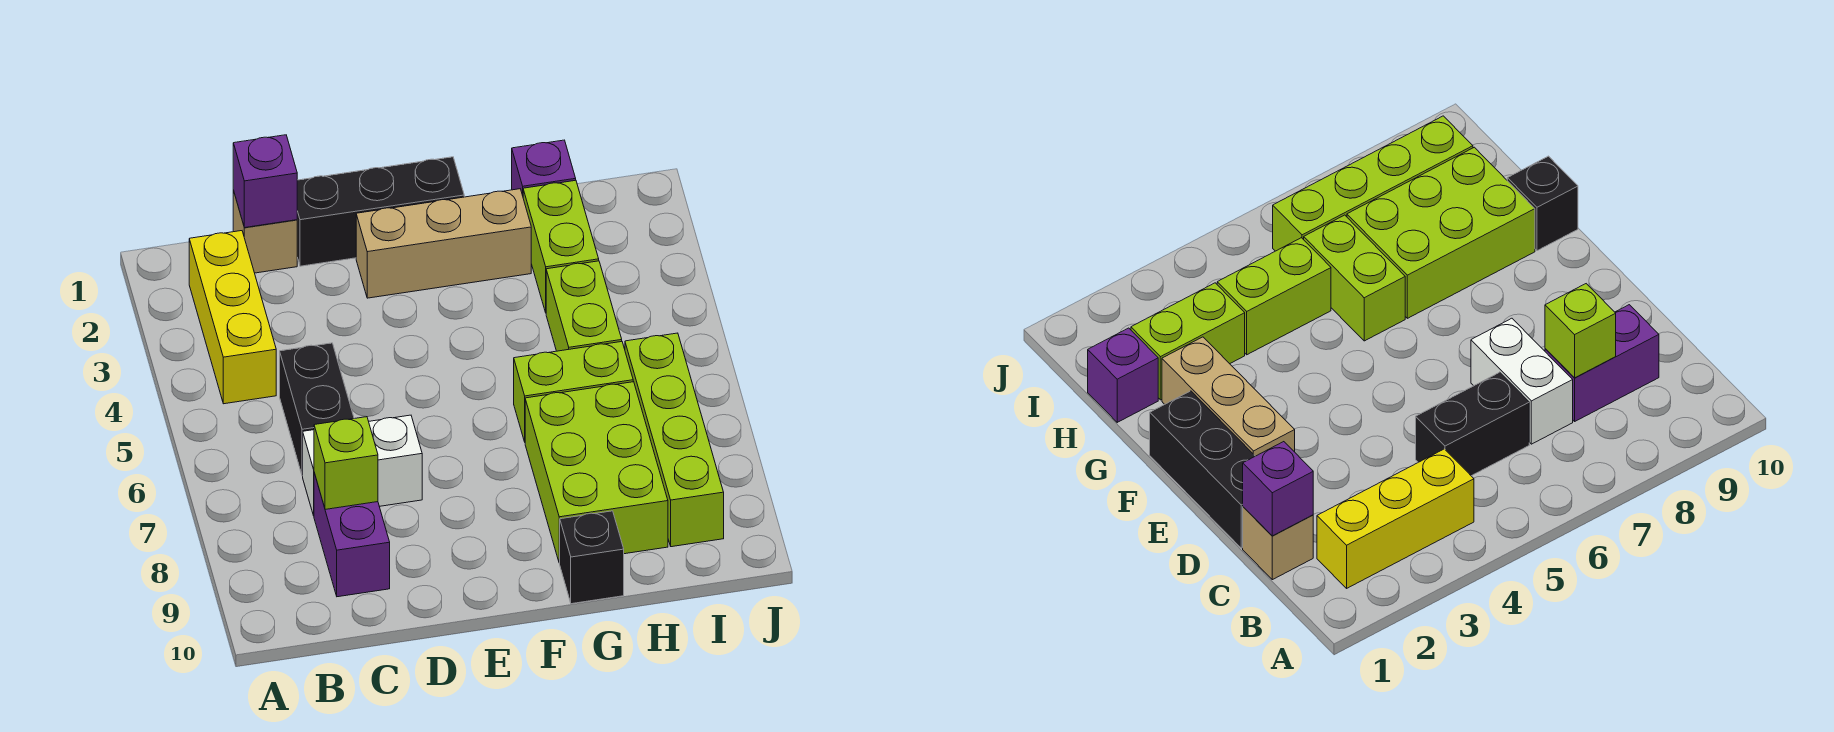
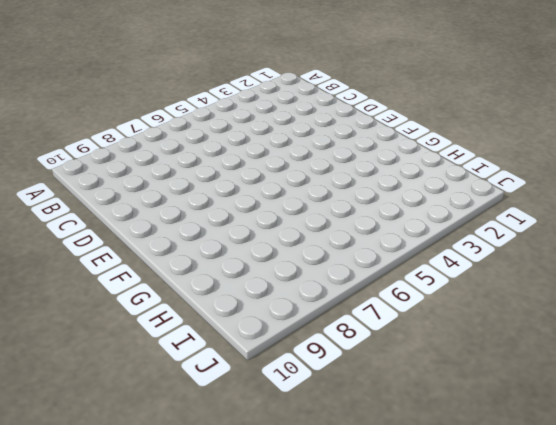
none -> yellow brick B2:B4 level 1
none -> tan brick C1 level 1
none -> black brick C5:C6 level 1

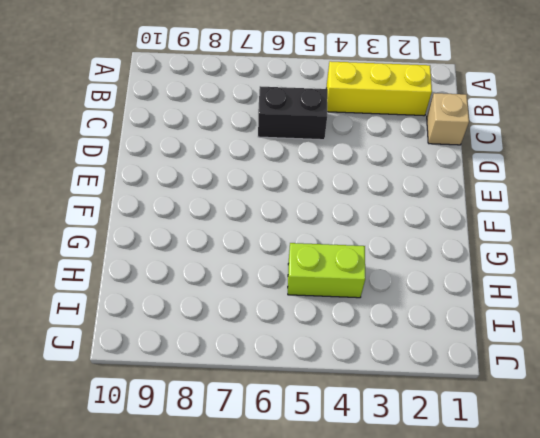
none -> white brick C7:D7 level 1
none -> purple brick C8:C9 level 1
none -> black brick D1:F1 level 1

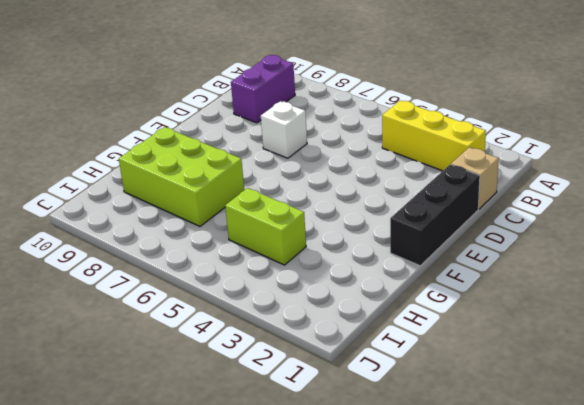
purple brick B9:C9 level 1 -> purple brick C8:C9 level 1
white brick D7 level 1 -> white brick C7:D7 level 1
none -> black brick C5:C6 level 1
none -> tan brick E2:G2 level 1
none -> lime brick G6:H6 level 1

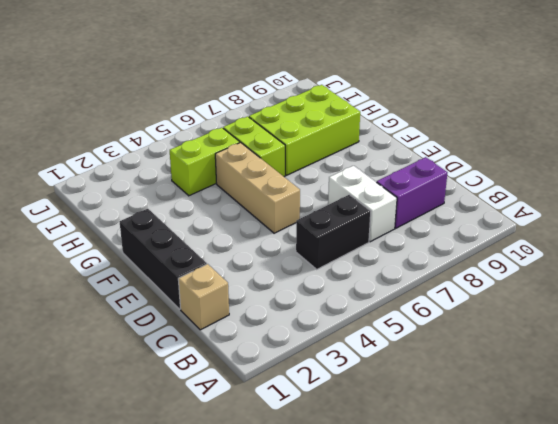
tan brick E5:G5 level 1 -> tan brick E2:G2 level 1
none -> yellow brick B2:B4 level 1
none -> black brick G10 level 1
none -> purple brick H1 level 1

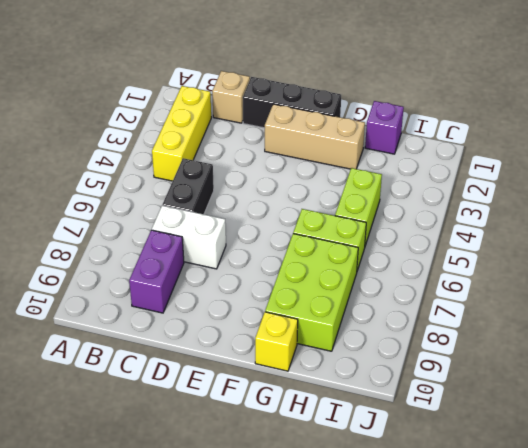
yellow brick G10 level 1 -> black brick G10 level 1
none -> lime brick H2:H3 level 1
none -> lime brick I6:I9 level 1
none -> purple brick C1 level 2

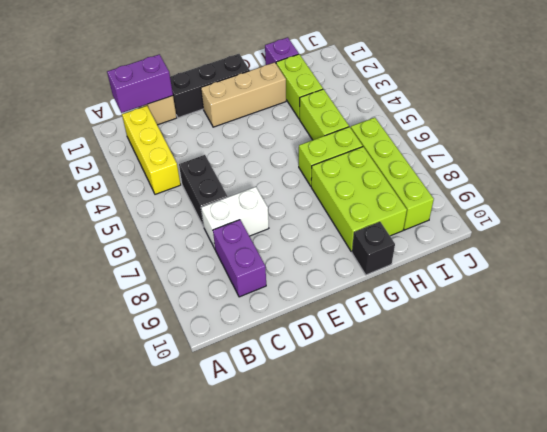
purple brick B1:C1 level 2 -> purple brick C1 level 2
none -> lime brick C8 level 2

